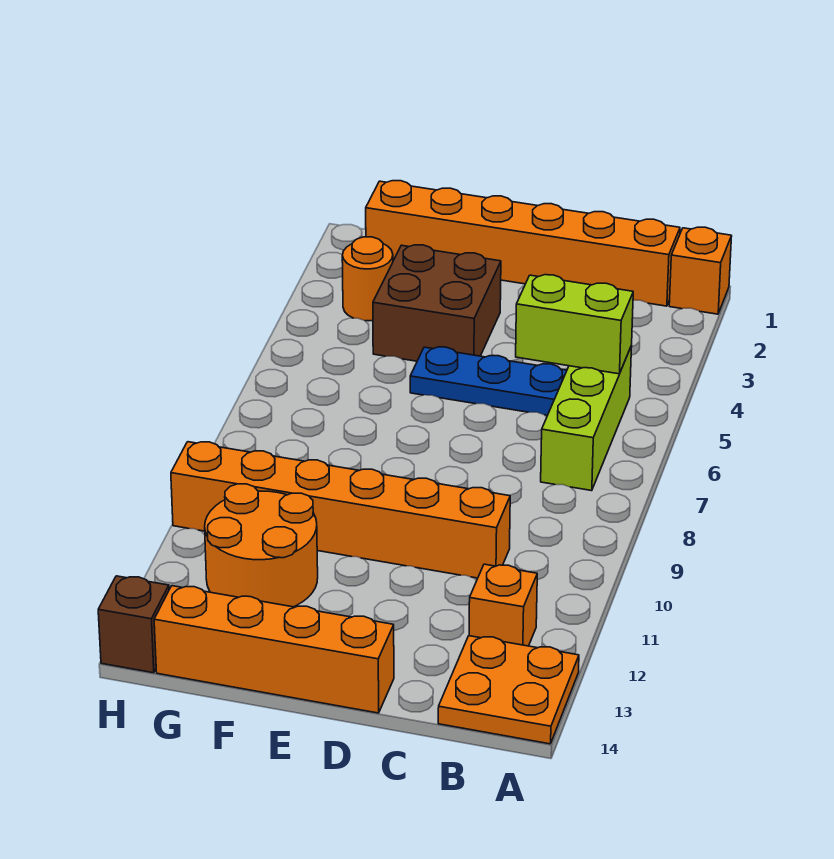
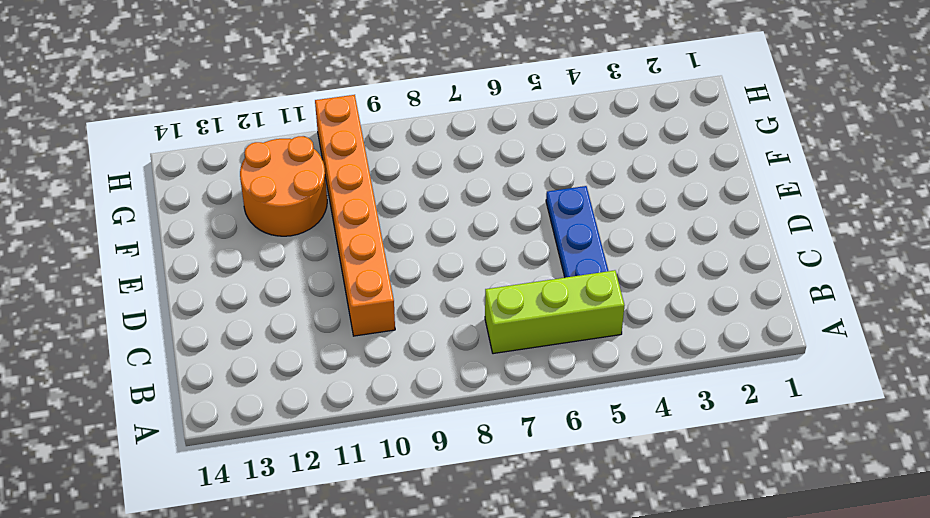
none -> orange brick A1 level 1
none -> orange plate A13:B14 level 1
none -> orange brick B1:G1 level 1

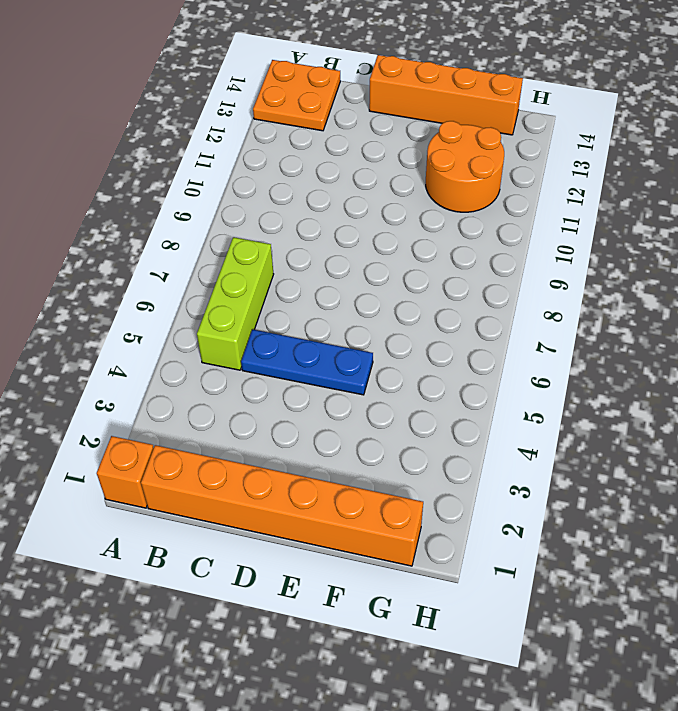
none -> orange brick B12 level 1
none -> orange brick C10:H10 level 1
none -> brown brick E3:F4 level 1

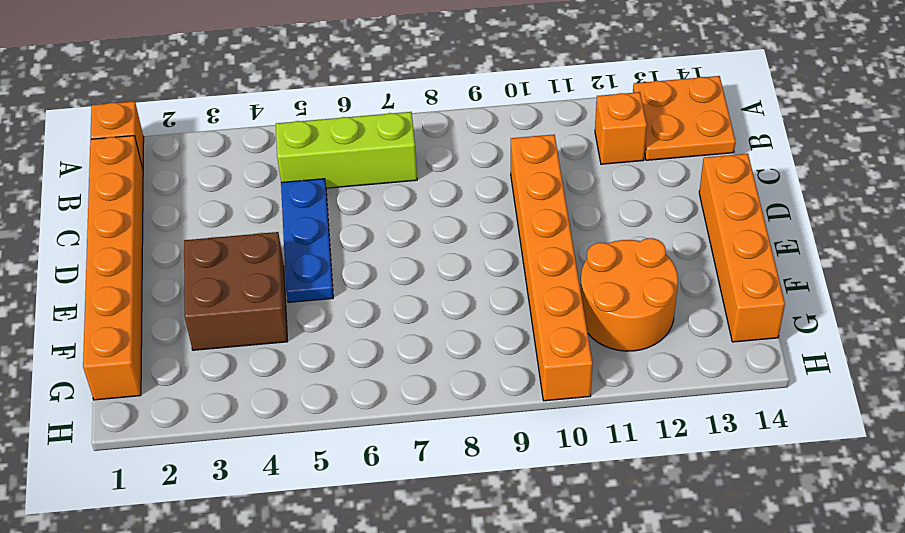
none -> orange round brick G3 level 1
none -> brown brick H14 level 1
none -> lime brick B5:C5 level 2

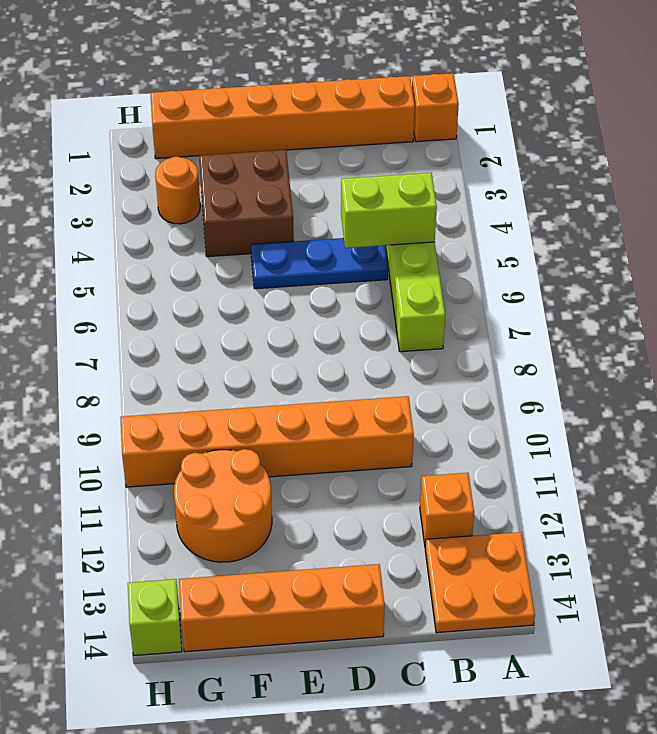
lime brick H14 level 1 -> brown brick H14 level 1

